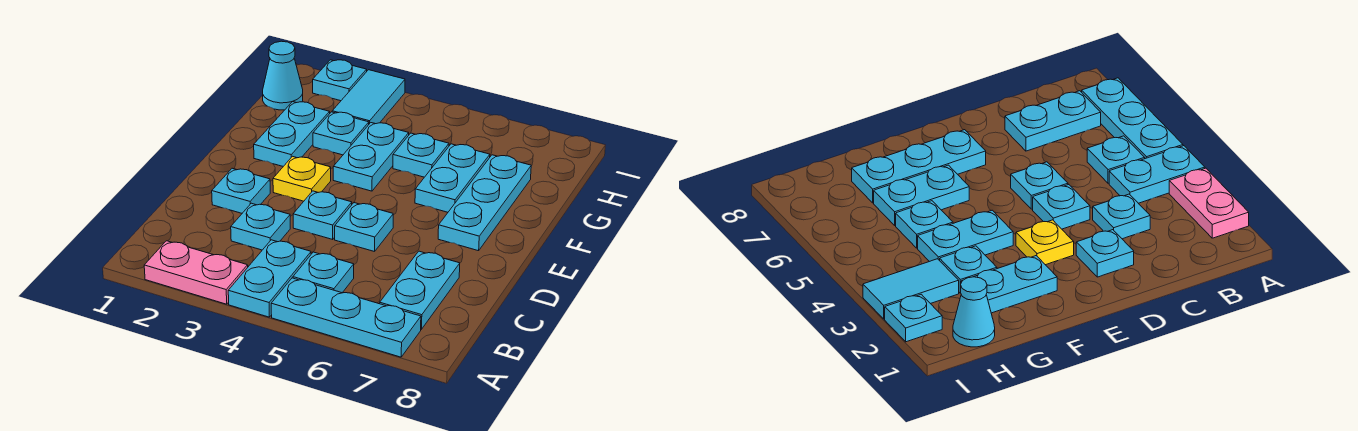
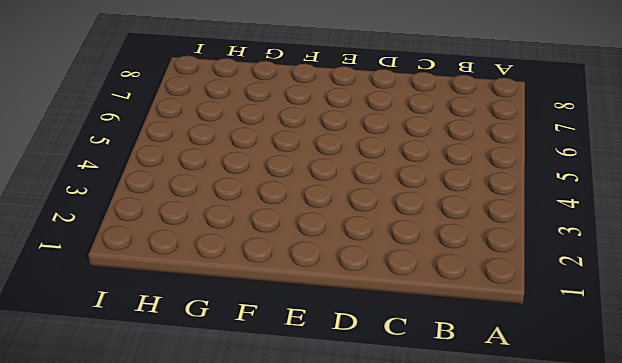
none -> pink plate A2:A3 level 1
none -> cyan plate A4:B4 level 1
none -> cyan plate A5:A7 level 1

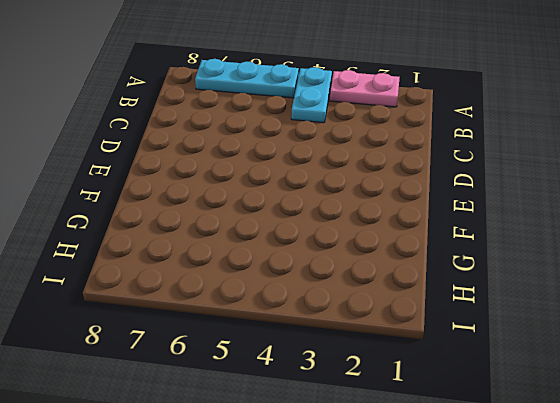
none -> cyan plate B5 level 1
none -> cyan plate B7:C7 level 1
none -> cyan plate C3 level 1

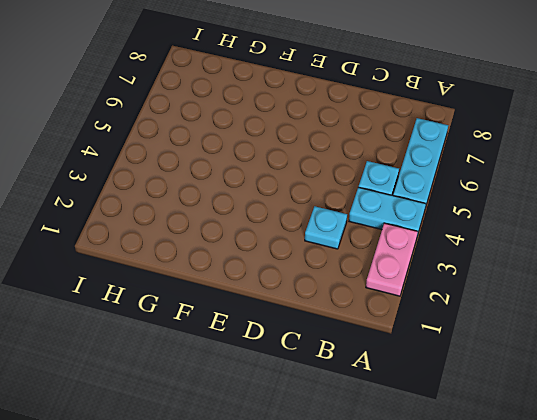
none -> cyan plate B7:C7 level 1
none -> cyan plate D2 level 1
none -> cyan plate D4 level 1

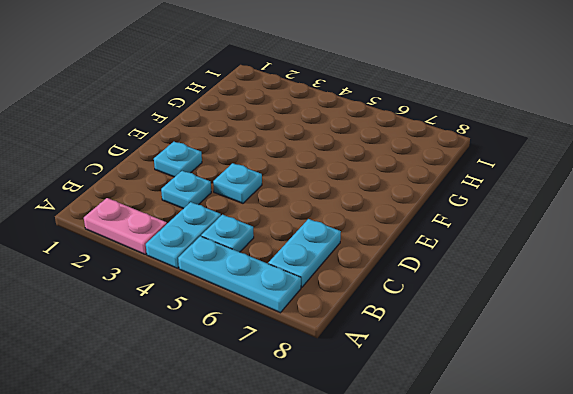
none -> cyan plate D5 level 1
none -> yellow plate E3 level 1
none -> cyan plate E7:G7 level 1

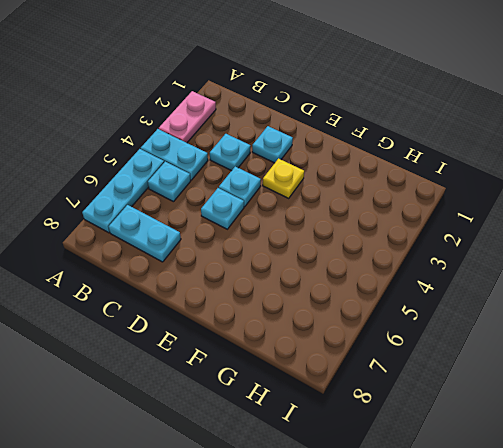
none -> cyan plate E7:G7 level 1
none -> cyan plate F2:G2 level 1
none -> cyan plate F4:G4 level 1

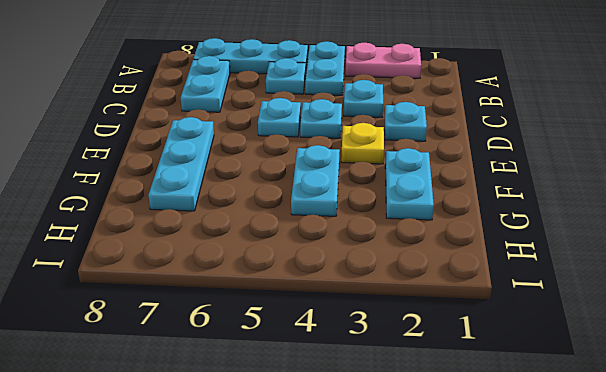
none -> cyan plate F6:G6 level 1
none -> cyan plate G3 level 1
none -> cyan plate G5 level 1

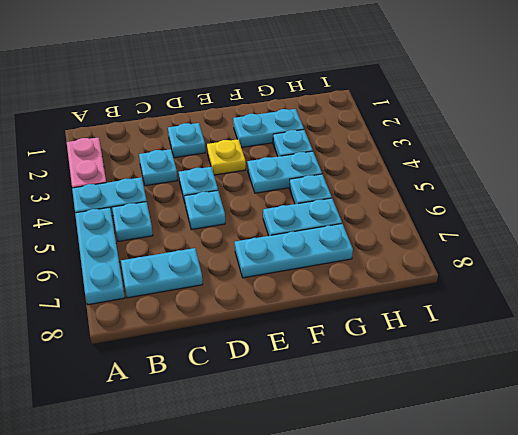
none -> cyan cone H1 level 1
none -> cyan tile H3:I3 level 1
none -> cyan plate I2 level 1

